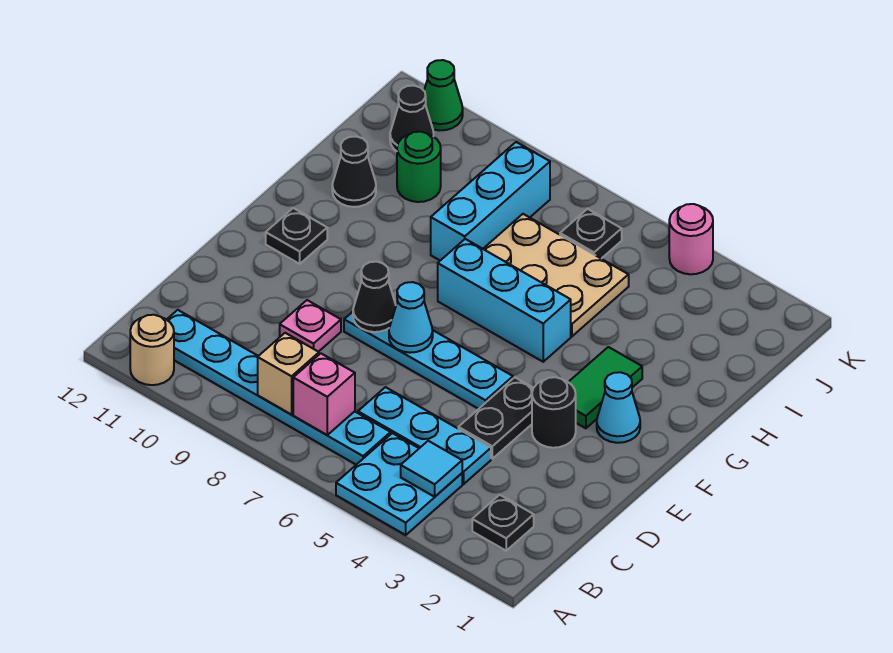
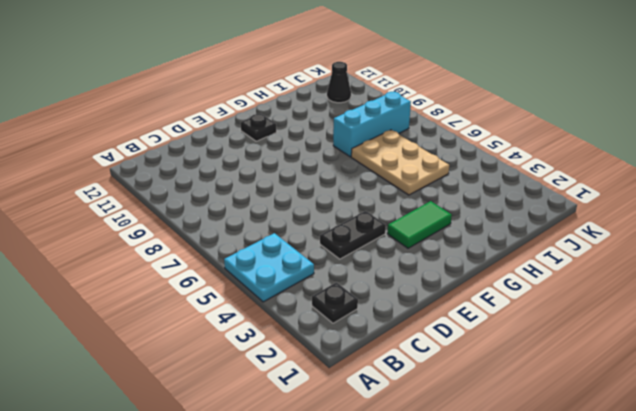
none -> tan round brick A11 level 1
none -> cyan plate B6:B11 level 1
none -> cyan plate C4:C6 level 1

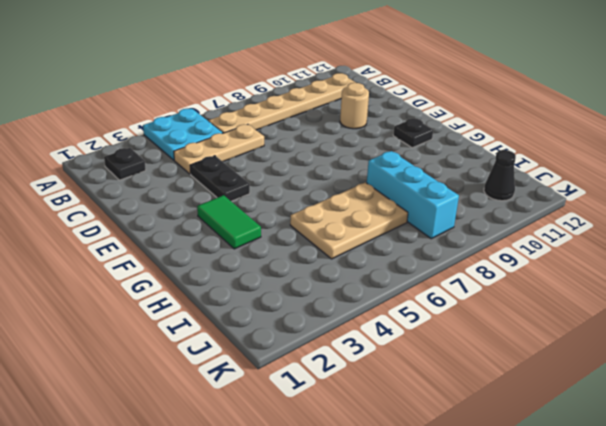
tan plate B6:B11 level 1 -> cyan plate B6:B11 level 1
tan plate C4:C6 level 1 -> cyan plate C4:C6 level 1
tan round brick D10 level 1 -> tan round brick A11 level 1
none -> pink plate D9 level 1
none -> black round brick E3 level 1
none -> cyan plate E5:E8 level 1

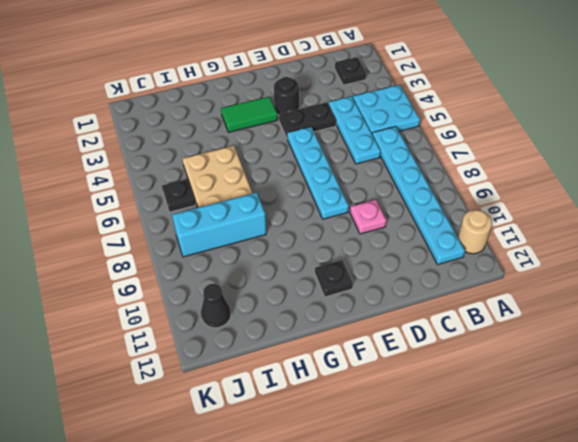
none -> cyan cone F2 level 1
none -> cyan brick G5:G7 level 1
none -> black cone H11 level 1

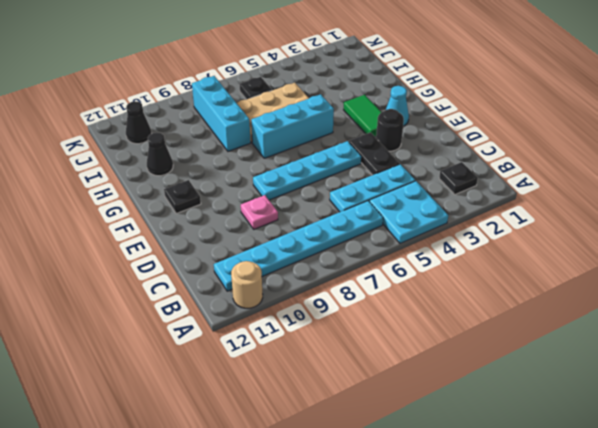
none -> green round brick I10 level 1
none -> pink round brick K4 level 1
none -> green cone K11 level 1

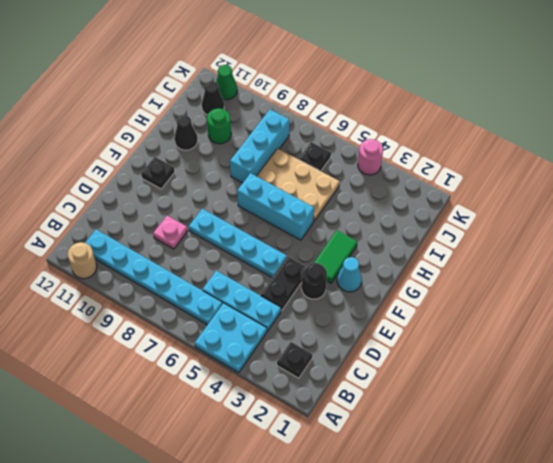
none -> cyan tile B4 level 2
none -> pink brick B7 level 2
none -> tan brick B8 level 2

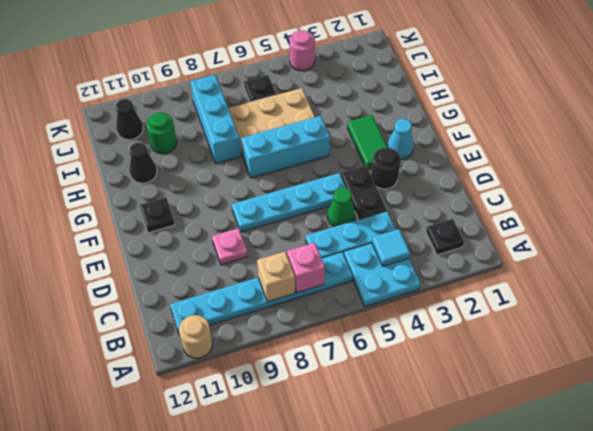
green cone D5 level 1 -> green cone K11 level 1
none -> cyan cone E7 level 2
none -> black cone E8 level 2

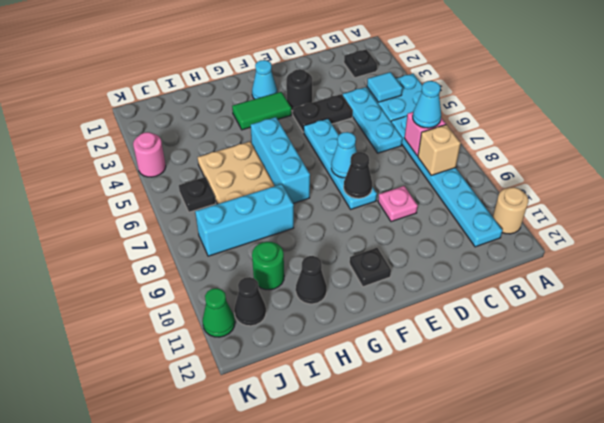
cyan cone B7 level 3 -> none

